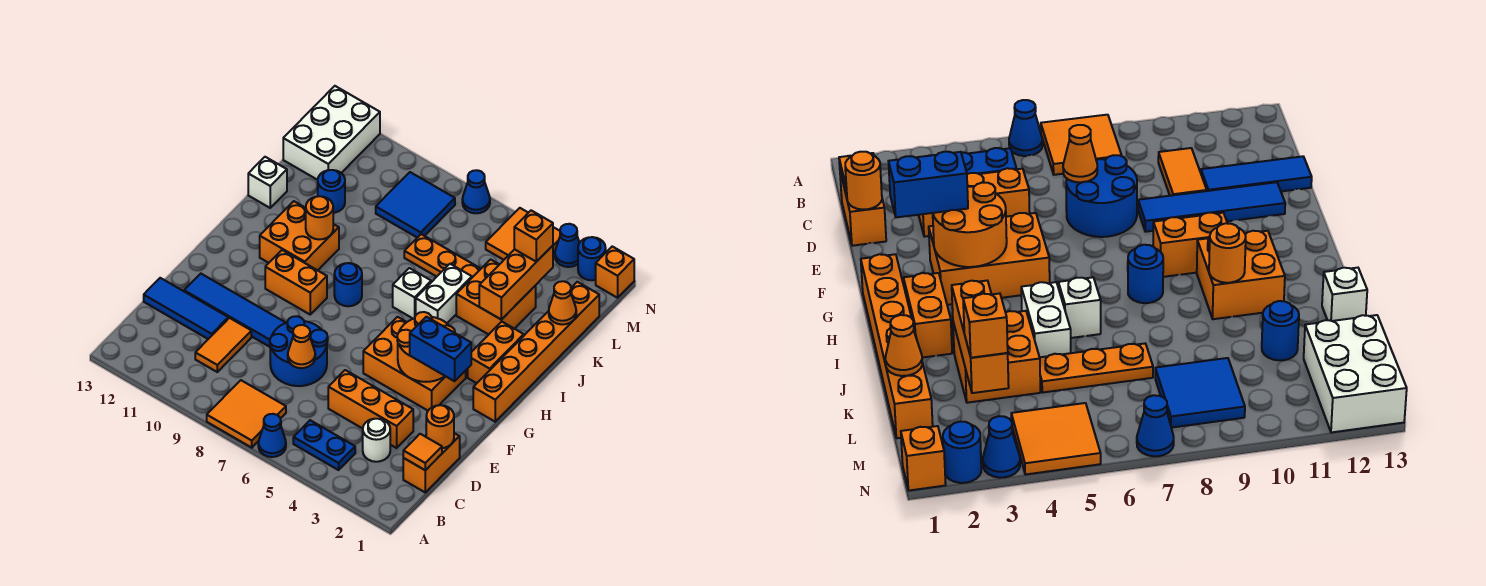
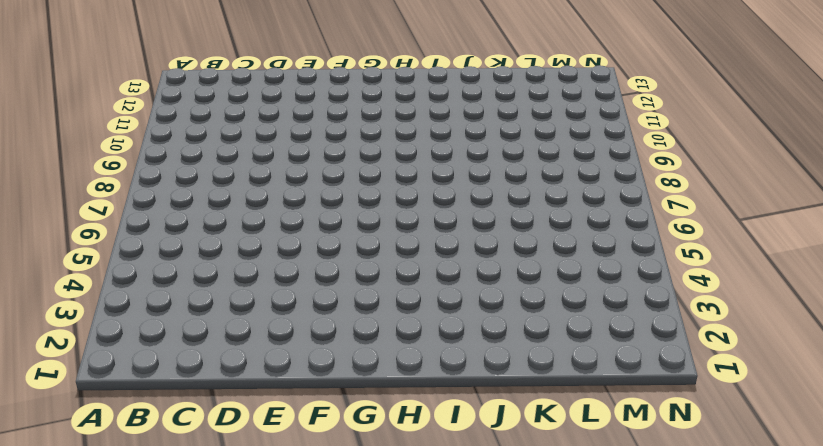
none -> blue cone A6 level 1
none -> orange tile A7:B8 level 1
none -> blue plate B4:B5 level 1
none -> orange brick C1:D1 level 1

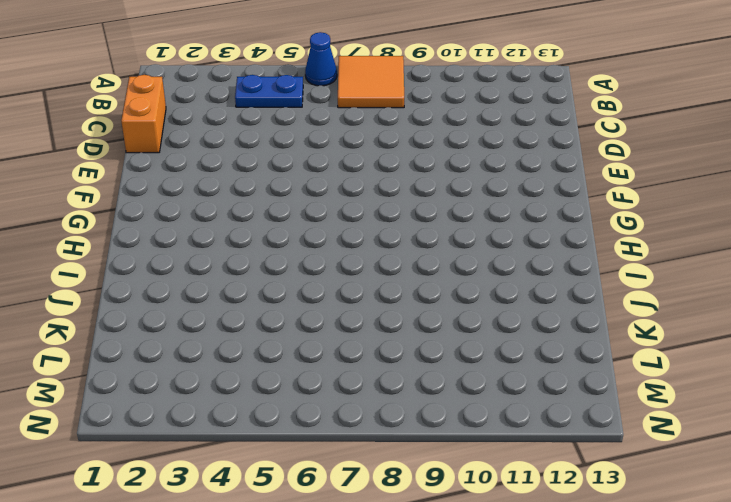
none -> white round brick C3 level 1
none -> orange tile C10:D10 level 1
none -> orange brick D3:D5 level 1
none -> blue round brick D7:E8 level 1

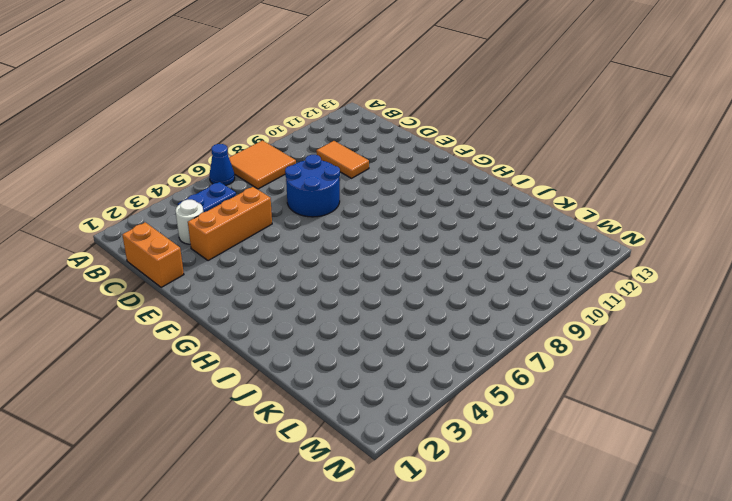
none -> blue tile D11:D13 level 1
none -> blue tile E9:E12 level 1
none -> orange brick F3:G5 level 1
none -> orange brick G1:L1 level 1

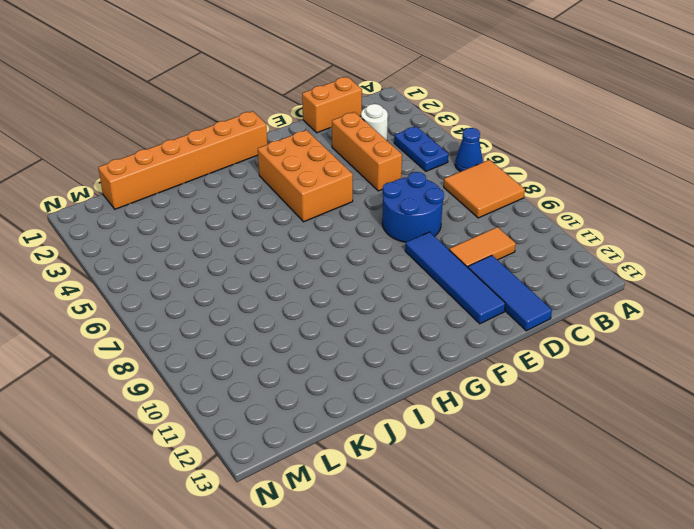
none -> orange brick G9:G10 level 1
none -> orange brick H2:I2 level 1
none -> blue round brick H8 level 1
none -> orange brick H10:I11 level 1

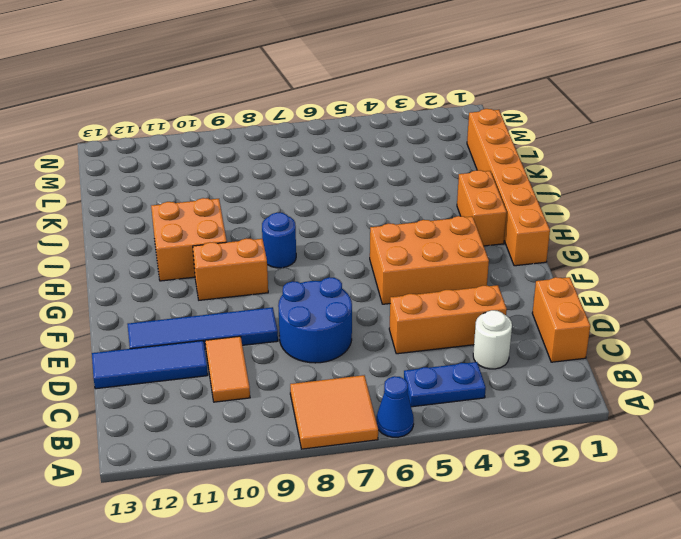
none -> white brick I5:J5 level 1
none -> white brick I6 level 1
none -> orange brick J3:K4 level 1
none -> white brick J13 level 1

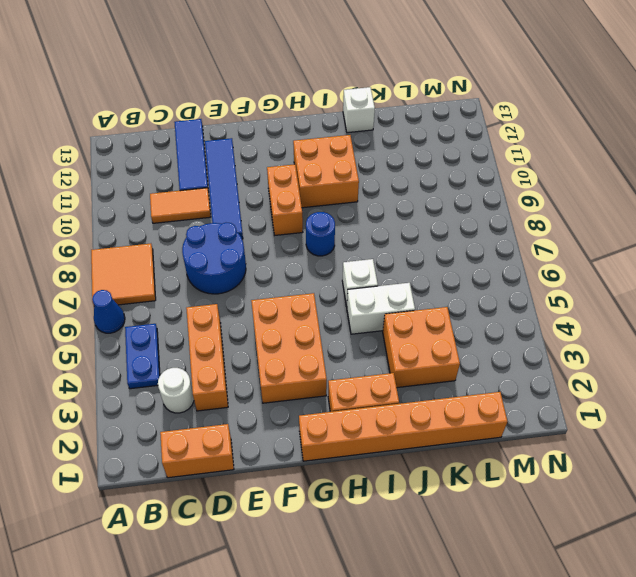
none -> orange plate K5:K7 level 1
none -> blue round brick K11 level 1
none -> blue tile L8:M9 level 1
none -> white brick L12:N13 level 1

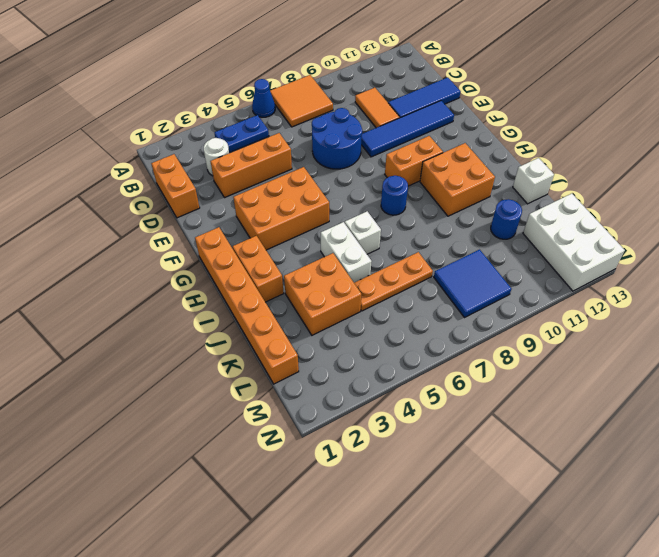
none -> orange tile M4:N5 level 1
none -> orange brick N1 level 1
none -> blue round brick N2 level 1
none -> blue cone N3 level 1

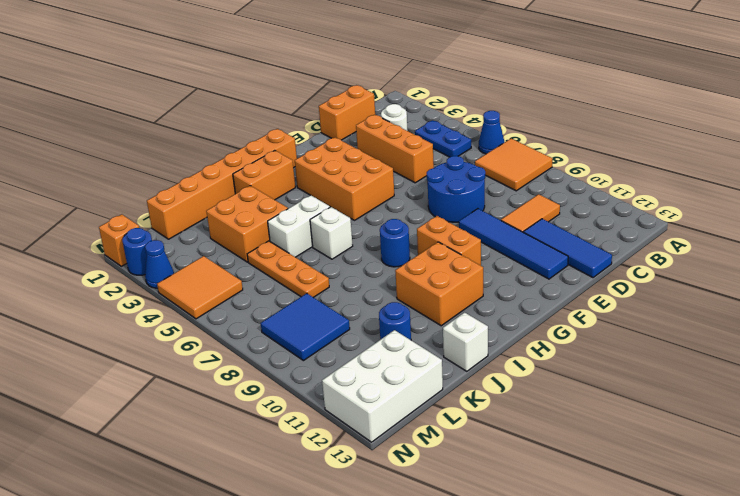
none -> blue cone N7 level 1
none -> orange tile C1 level 2
none -> orange round brick D1 level 2
none -> orange cone D7 level 2

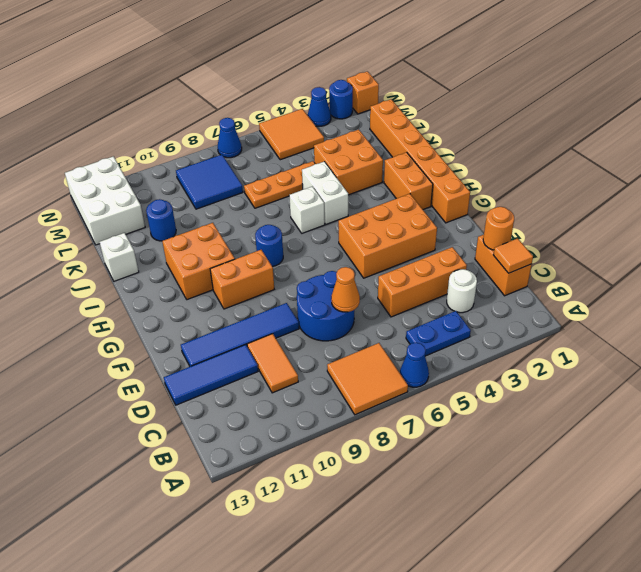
none -> orange round brick F3:G4 level 2
none -> orange round brick I10 level 2
none -> orange brick J3:L3 level 2
none -> orange cone K1 level 2

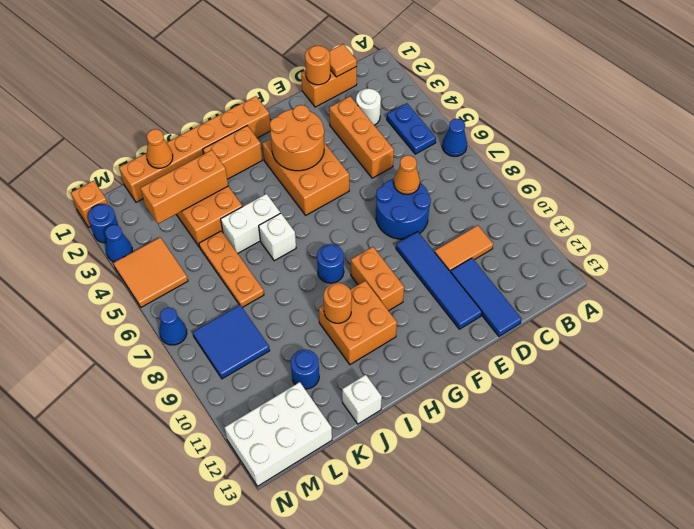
none -> orange tile A7:B8 level 1
none -> blue brick F2:F3 level 3
none -> orange brick L3 level 3

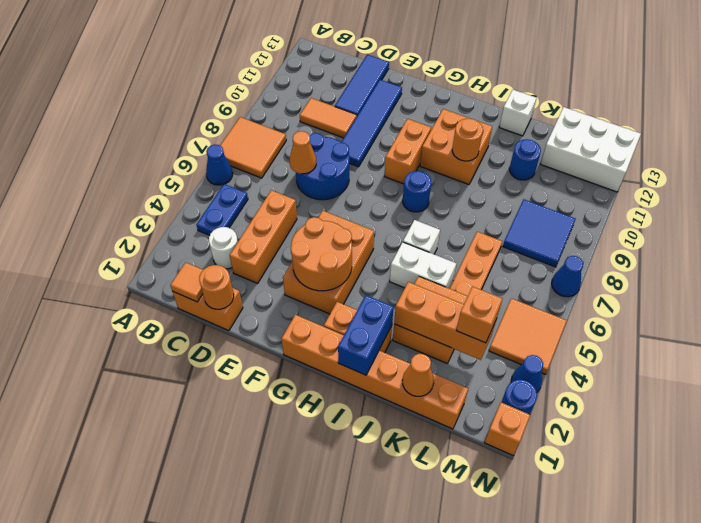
blue brick I1:I2 level 2 -> blue brick F2:F3 level 3

